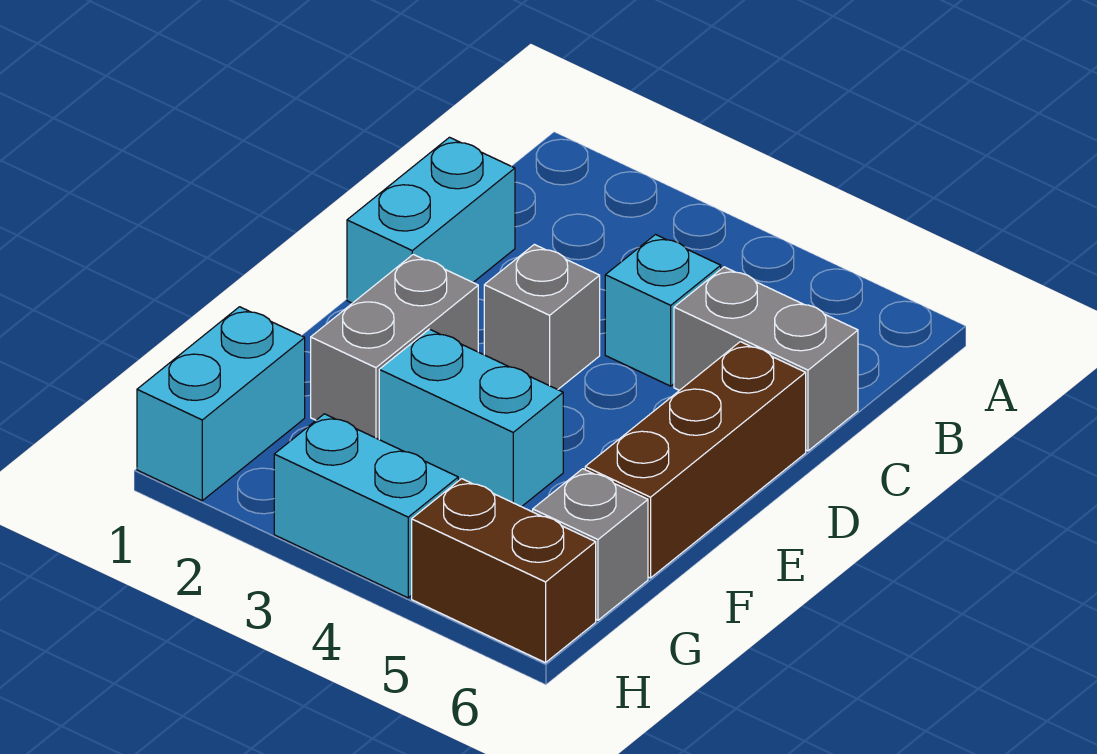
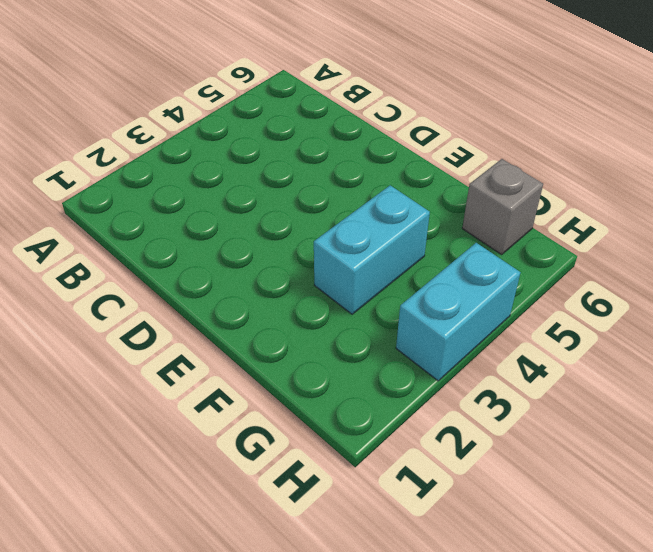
none -> cyan brick C1:D1 level 1
none -> cyan brick C4 level 1

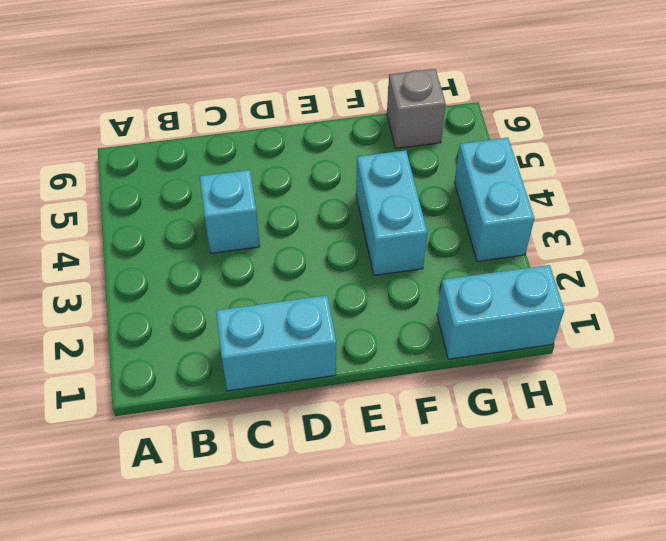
none -> grey brick C5:C6 level 1
none -> grey brick D3 level 1

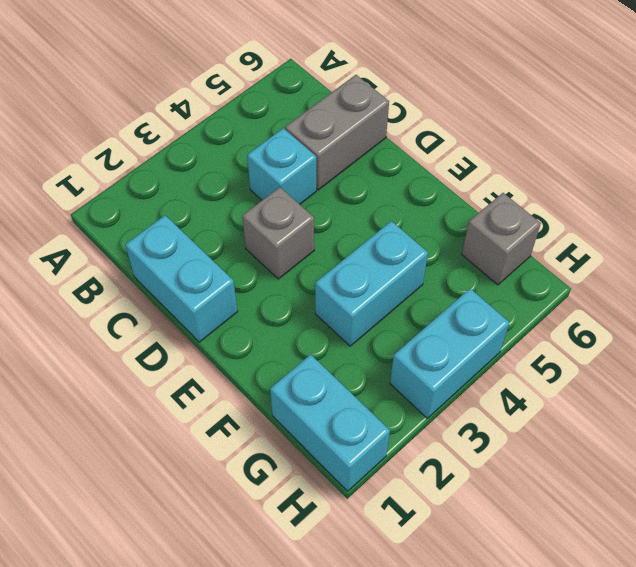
none -> brown brick D6:F6 level 1
none -> grey brick E2:F2 level 1

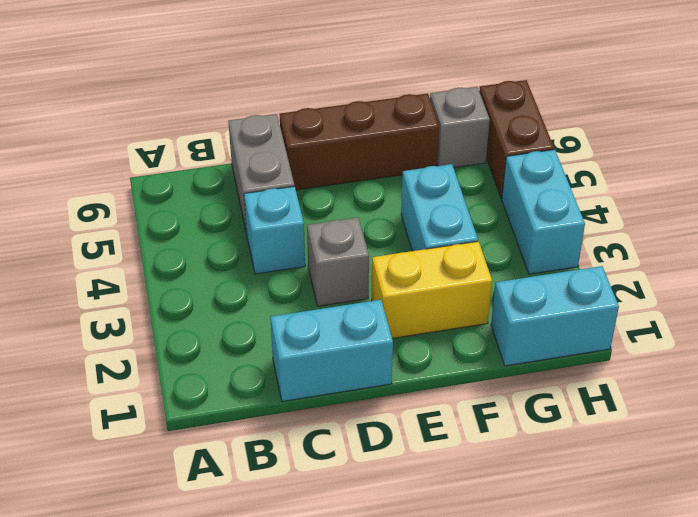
yellow brick E2:F2 level 1 -> grey brick E2:F2 level 1

